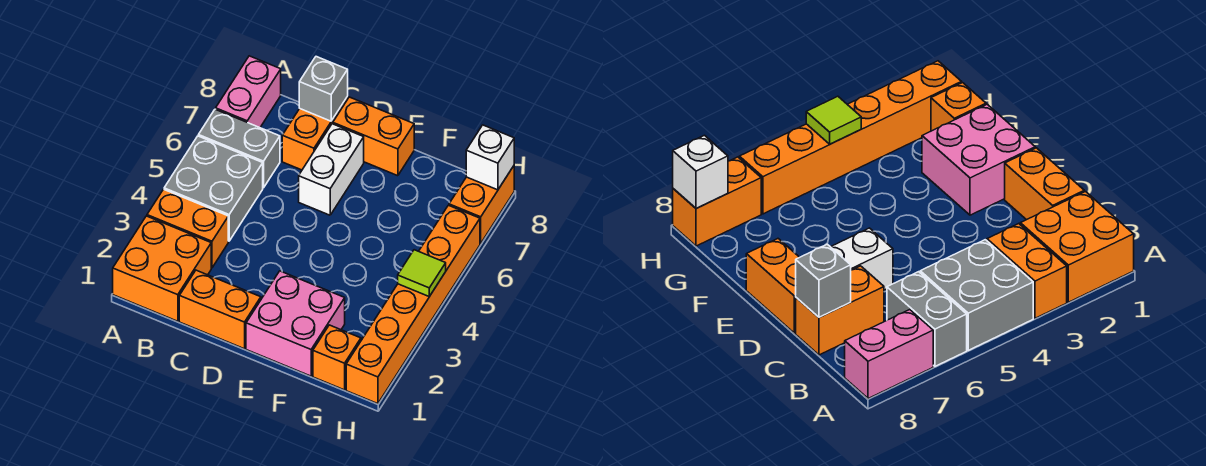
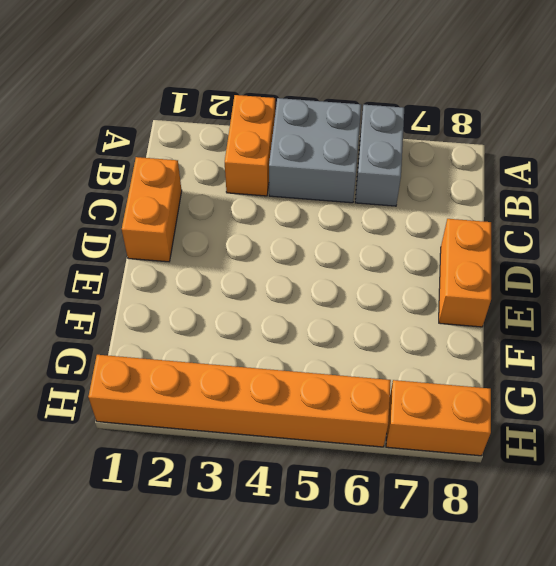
none -> orange brick A1:B2 level 1
none -> pink brick A7:A8 level 1
none -> orange brick C7:C8 level 1

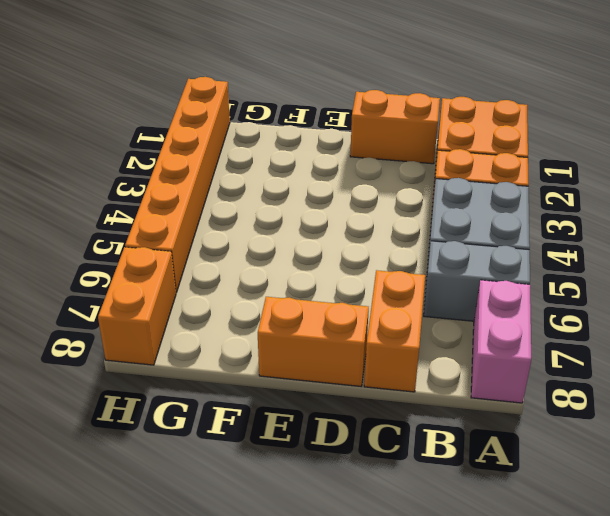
none -> white brick D6:D7 level 1
none -> pink brick E1:F2 level 1
none -> orange brick G1 level 1

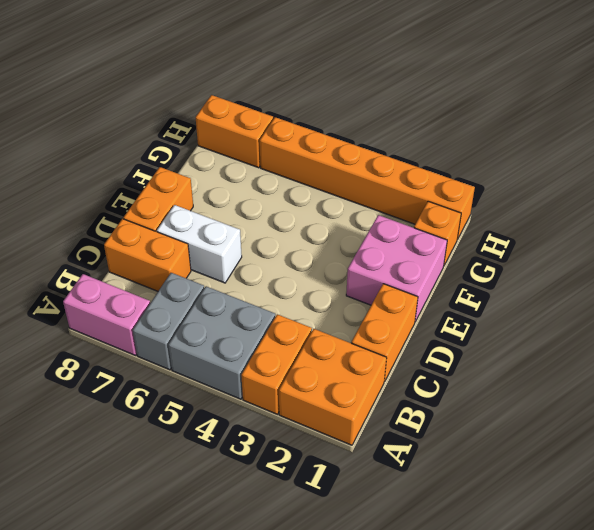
none -> grey brick C8 level 2
none -> lime tile H4 level 2
none -> white brick H8 level 2

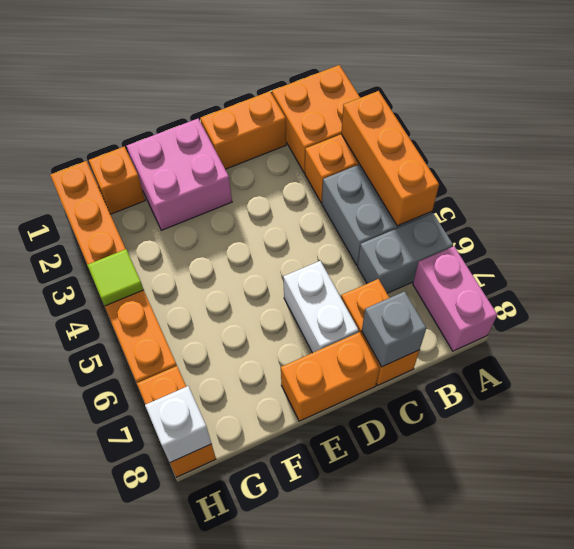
orange brick A3:A5 level 2 -> none

